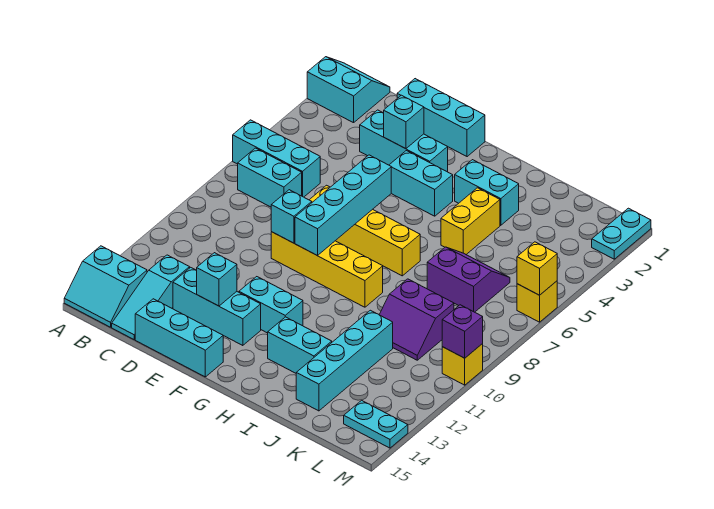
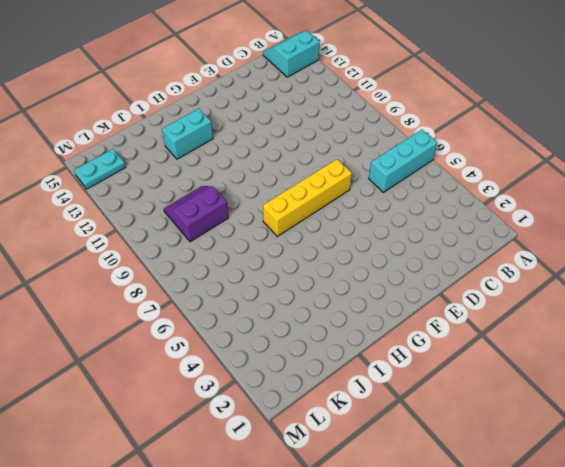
none -> cyan slope A1:B2 level 1 top 2
none -> cyan brick B7:C7 level 1
none -> cyan slope C13:C15 level 1 top 13

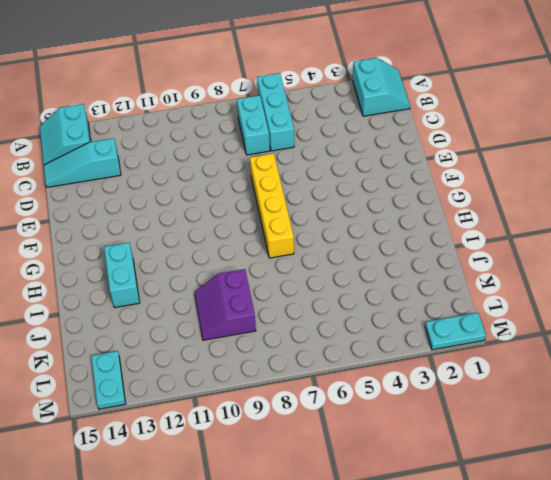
none -> cyan brick D1:F1 level 1
none -> cyan brick D3:F3 level 1
none -> cyan brick D13:F13 level 1

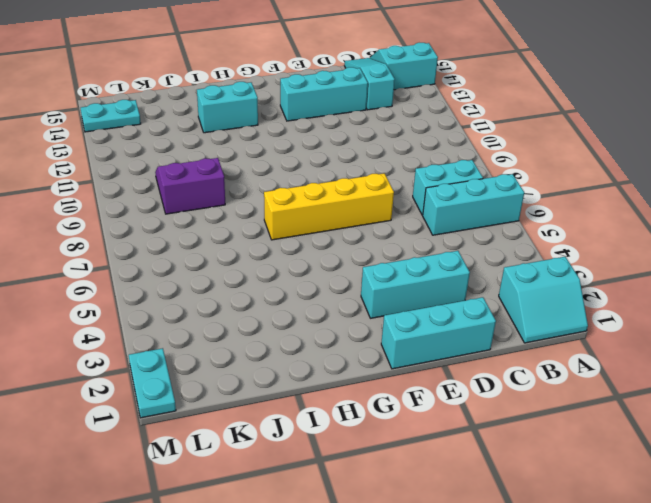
none -> cyan brick D15:F15 level 1
none -> yellow brick E9:H9 level 1
none -> cyan brick F4:G4 level 1

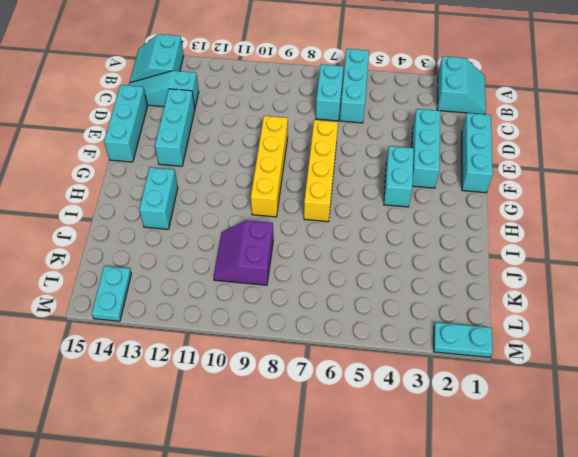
none -> cyan brick F12:G12 level 1
none -> cyan brick H3:I3 level 1
none -> yellow brick I4:I5 level 1

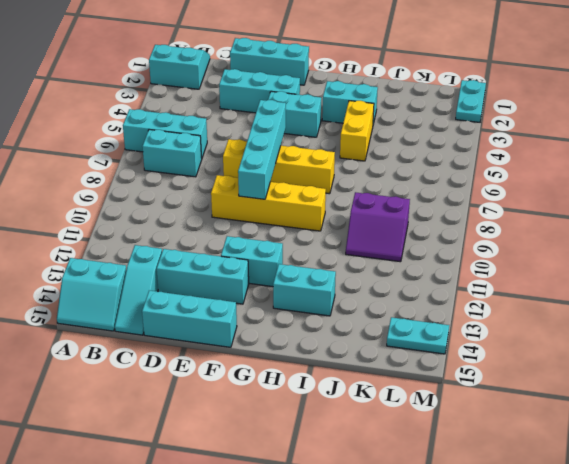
none -> purple slope J6:K7 level 1 top 7
none -> cyan brick J11:J14 level 1
none -> yellow brick M6 level 1

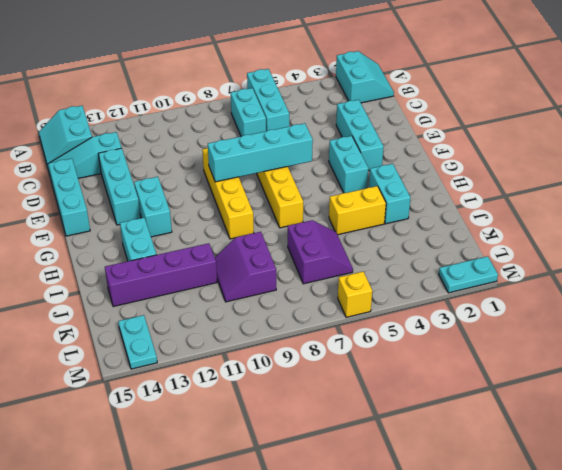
purple brick J11:J14 level 1 -> cyan brick J11:J14 level 1
none -> cyan brick D1:F1 level 1
none -> yellow brick M10 level 1
none -> cyan brick E3 level 2

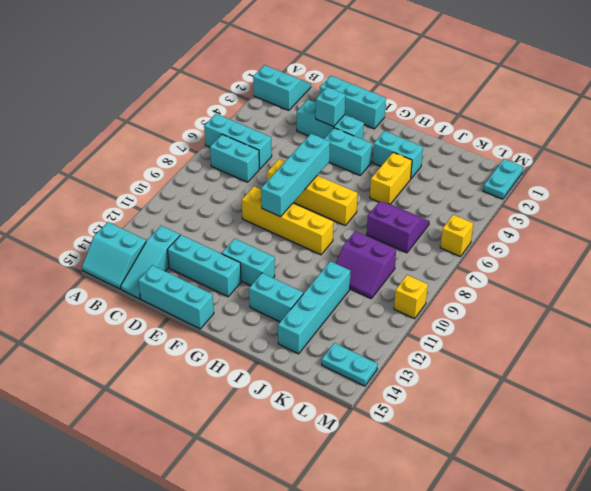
none -> cyan brick E9 level 2
none -> cyan brick E13 level 2
none -> yellow brick M6 level 2

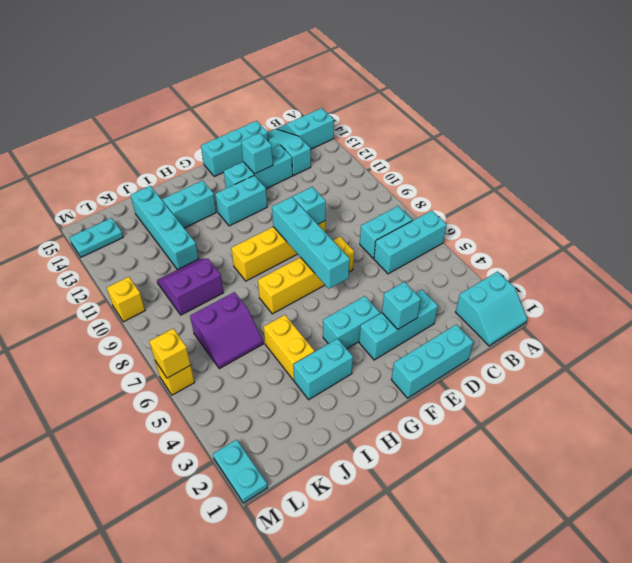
none -> purple brick M10 level 2

